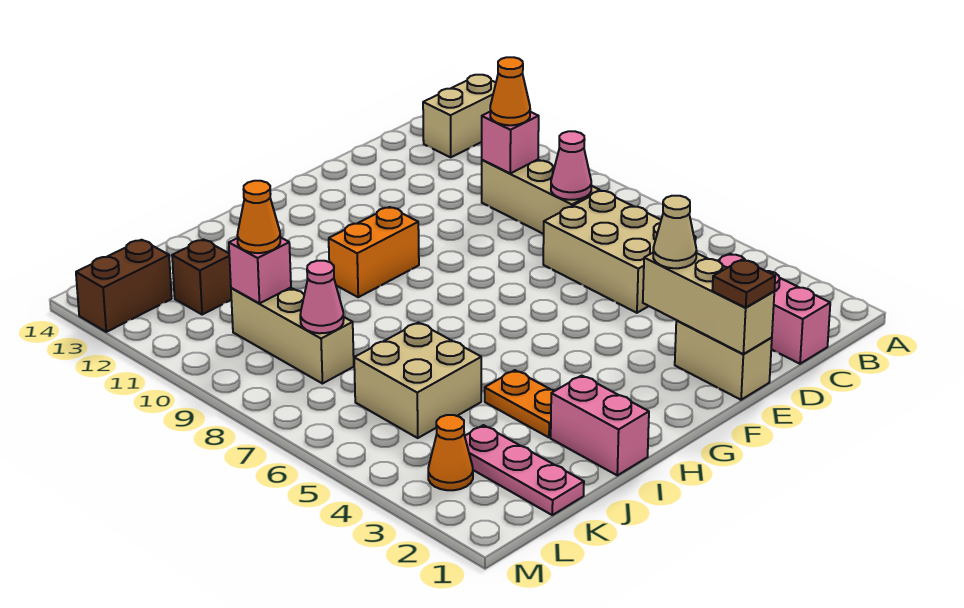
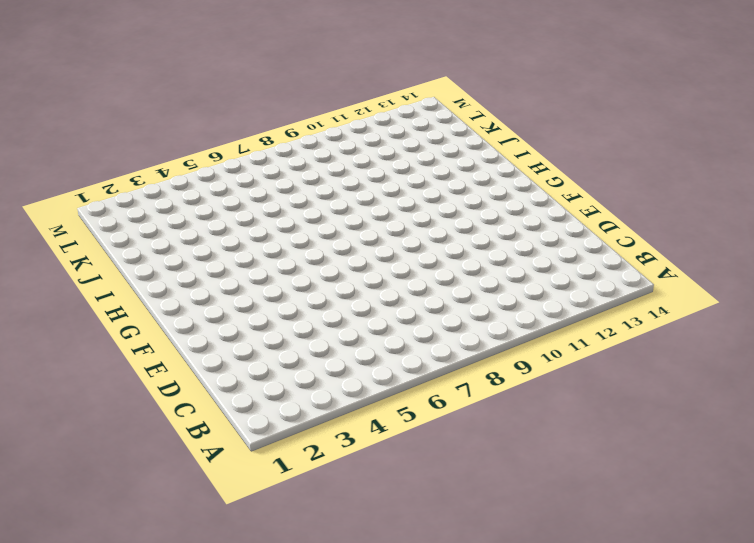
none -> tan brick A13:B13 level 1
none -> pink brick C1:C3 level 1
none -> tan brick C5:D7 level 1

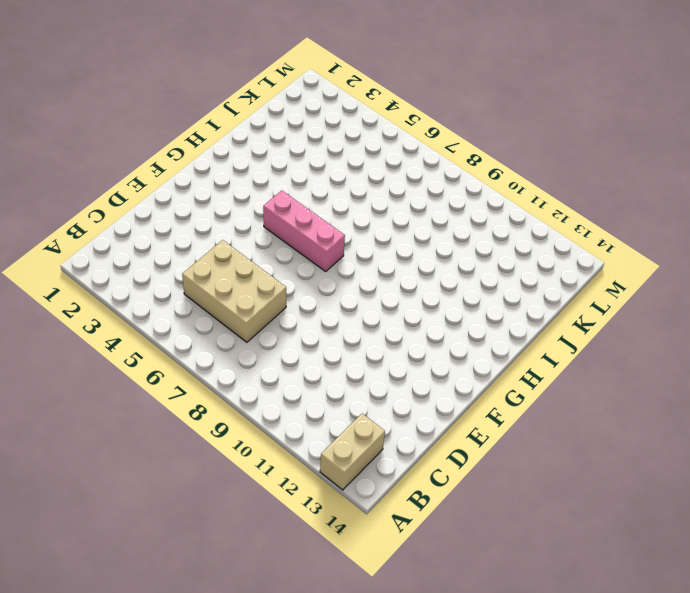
pink brick G5:G7 level 1 -> pink brick C1:C3 level 1
none -> tan brick C8:C10 level 1
none -> tan brick E1:E2 level 1
none -> orange brick G10:H10 level 1

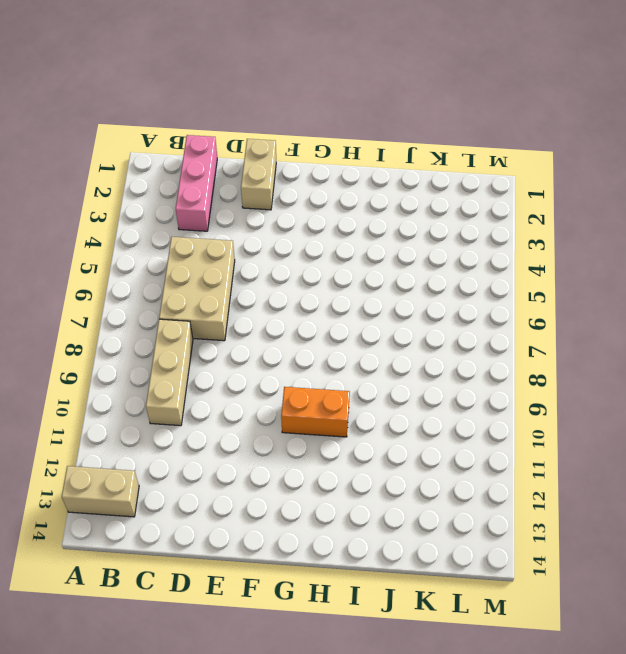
none -> pink brick I1:I2 level 1
none -> orange plate I3:I4 level 1
none -> tan brick J5:K6 level 1

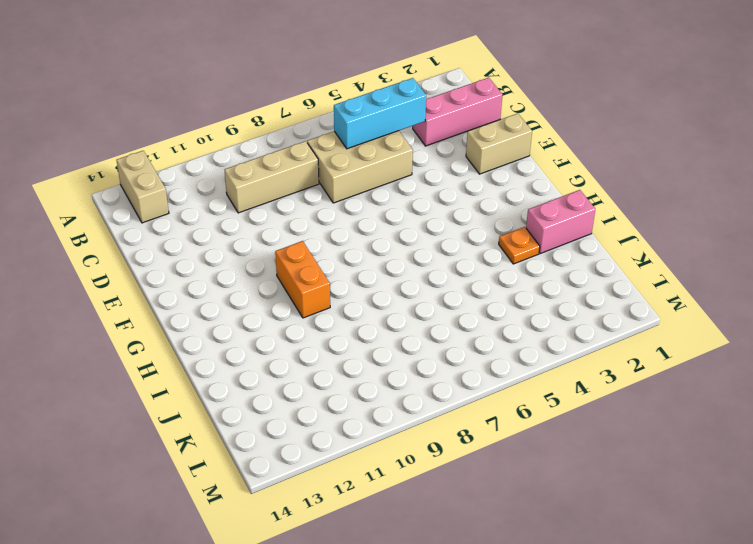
cyan brick C4:C6 level 2 -> none
orange plate I3 level 1 -> orange plate I3:I4 level 1
none -> tan brick J5:K6 level 1
none -> pink plate K1:K3 level 1
none -> tan brick K8:K10 level 1

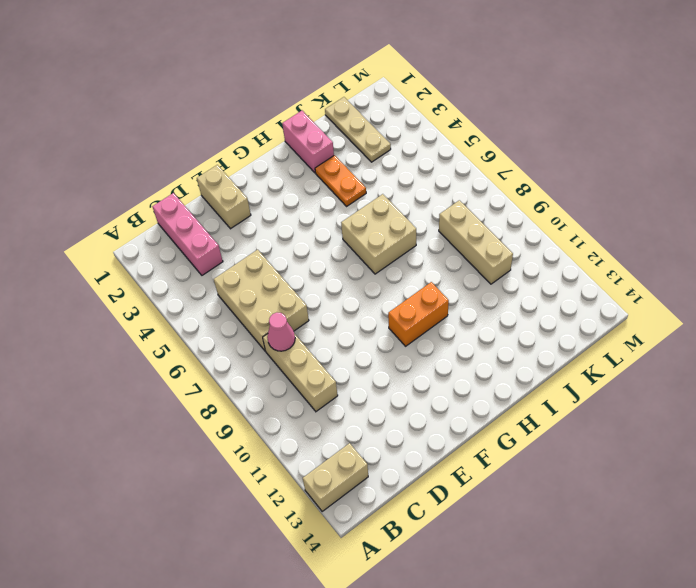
tan brick H6:I7 level 1 -> tan brick J5:K6 level 1
tan plate K1:K3 level 1 -> pink plate K1:K3 level 1
none -> brown brick K12 level 1
none -> orange cone L3 level 1
none -> brown brick L13:M13 level 1

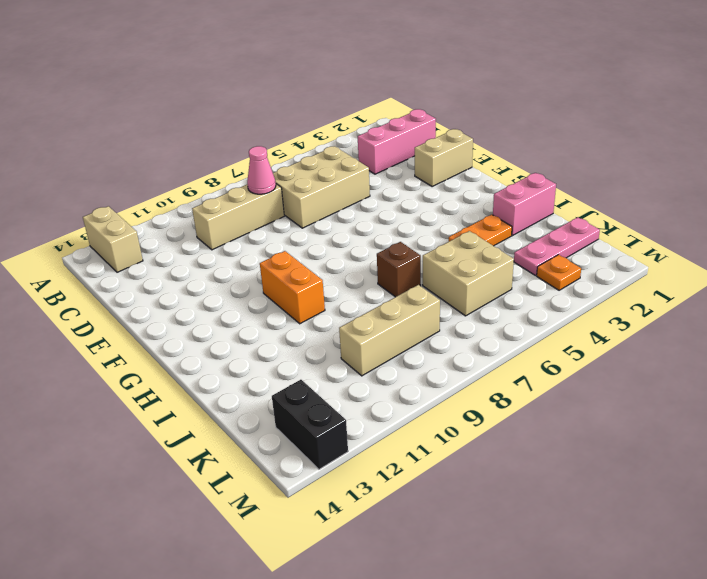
brown brick I7 level 1 -> brown brick K12 level 1
orange plate L3 level 1 -> orange cone L3 level 1
black brick L13:M13 level 1 -> brown brick L13:M13 level 1
none -> pink brick C10 level 2
none -> tan brick E1:E3 level 2
none -> pink cone K8 level 2

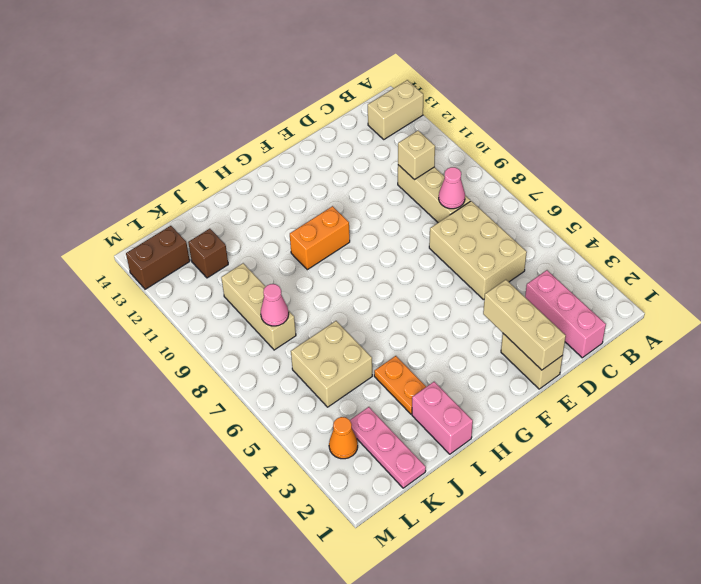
tan brick C10 level 2 -> pink brick C10 level 2
none -> pink brick K10 level 2
none -> orange cone C10 level 3
none -> brown plate E1 level 3

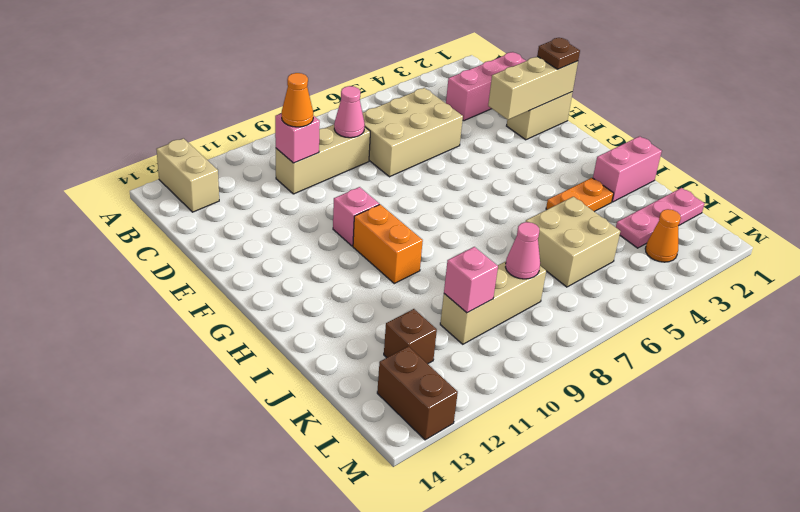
pink brick F10 level 1 -> none
none -> tan cone E3 level 3
none -> orange cone K10 level 3

